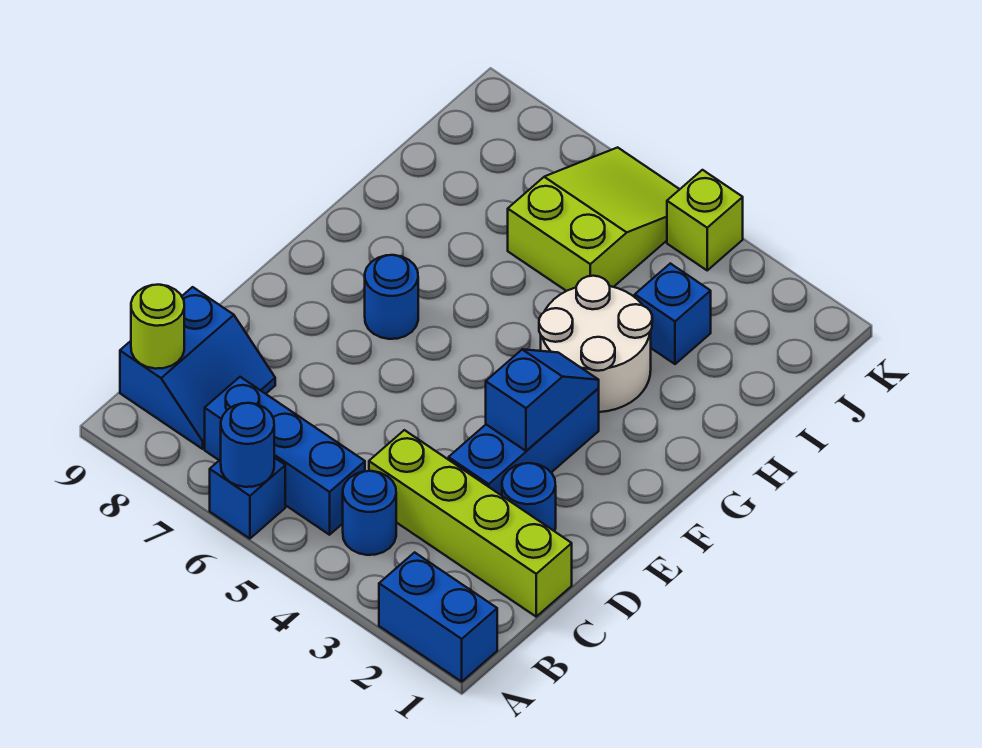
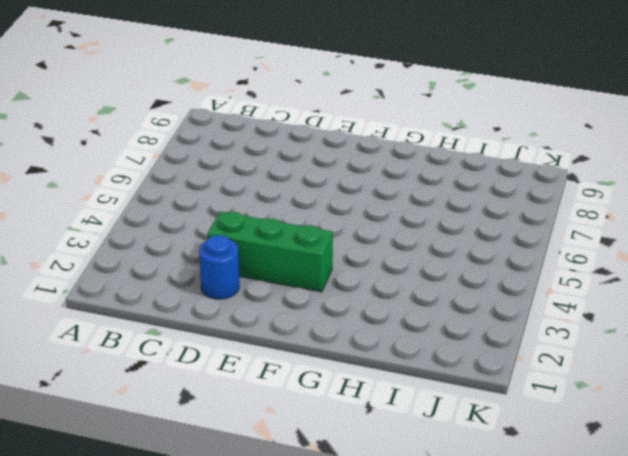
green brick D3:F3 level 1 -> blue brick D3:F3 level 1
none -> blue brick A1:A2 level 1
none -> blue brick A6 level 1
none -> blue round brick B4 level 1

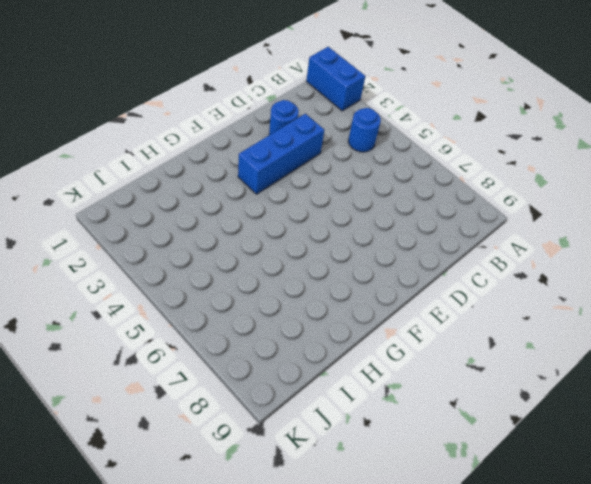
none -> blue brick A6 level 1
none -> blue brick B5:B7 level 1
none -> blue slope B8:C9 level 1 top 9

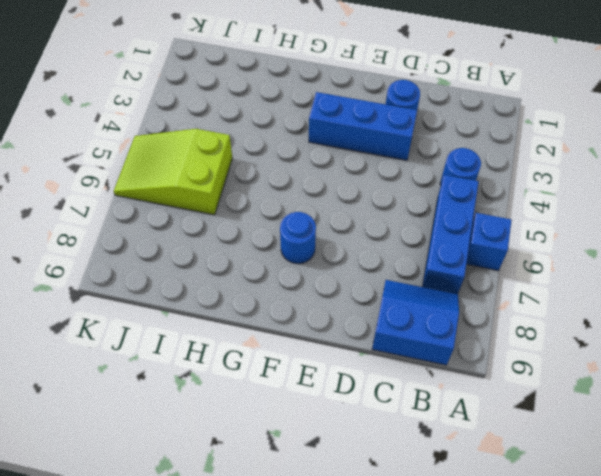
none -> blue brick A1:A2 level 1
none -> lime brick C1:C4 level 1
none -> white round brick G3:H4 level 1

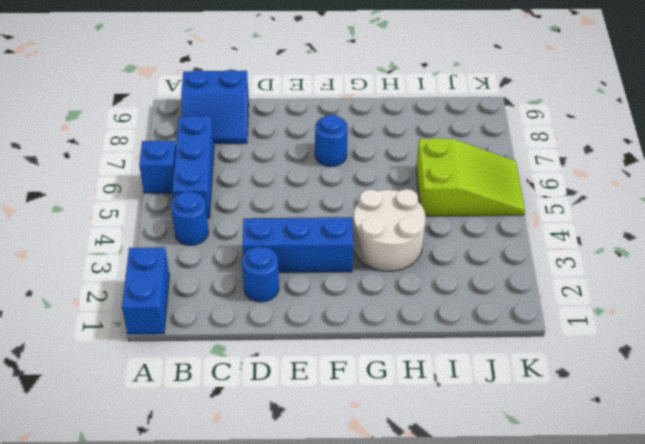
none -> lime brick C1:C4 level 1
none -> blue brick I3 level 1
none -> lime brick K4 level 1

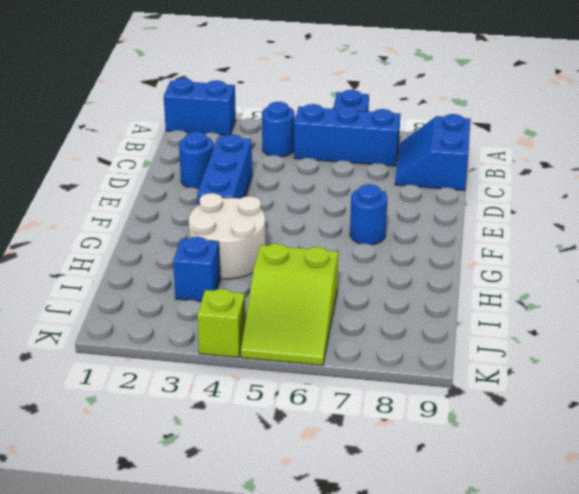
none -> lime brick C1:C4 level 1
none -> blue round brick A6 level 2
none -> lime round brick B9 level 2

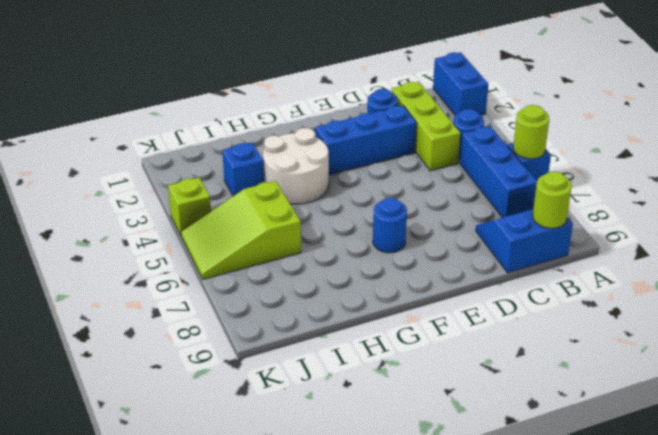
lime round brick A6 level 2 -> blue round brick A6 level 2
lime brick C2:C4 level 1 -> lime brick C1:C4 level 1
none -> blue slope E3:F3 level 2 top E

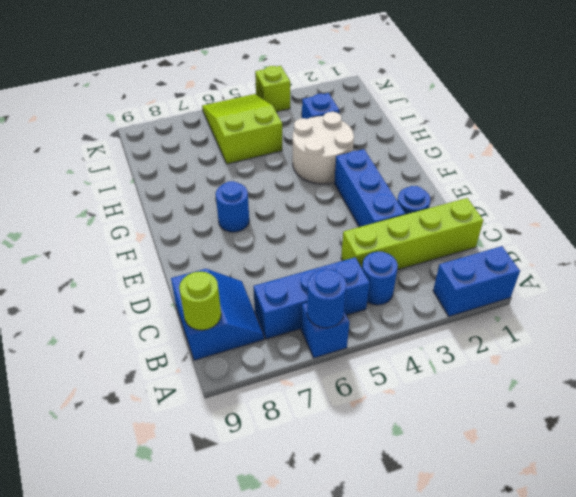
none -> blue slope E3:F3 level 2 top E

